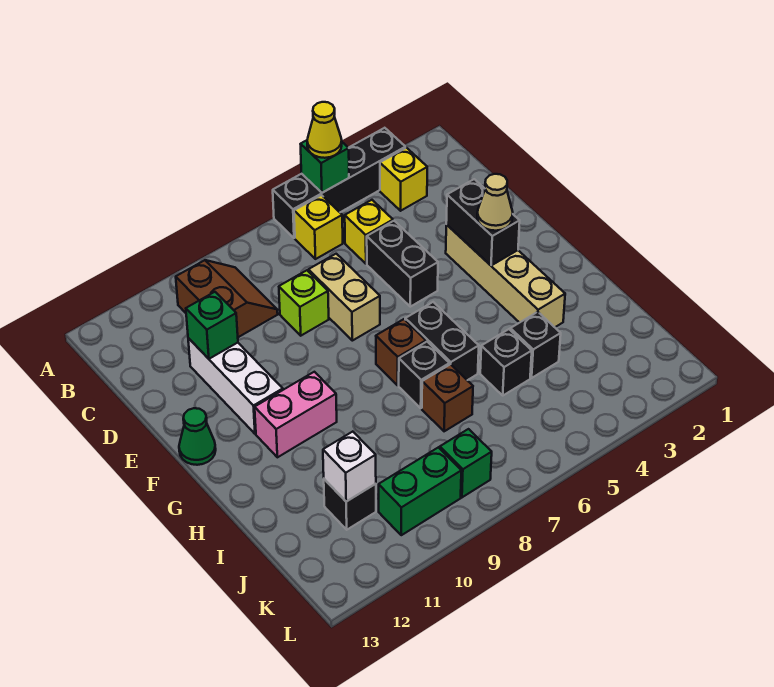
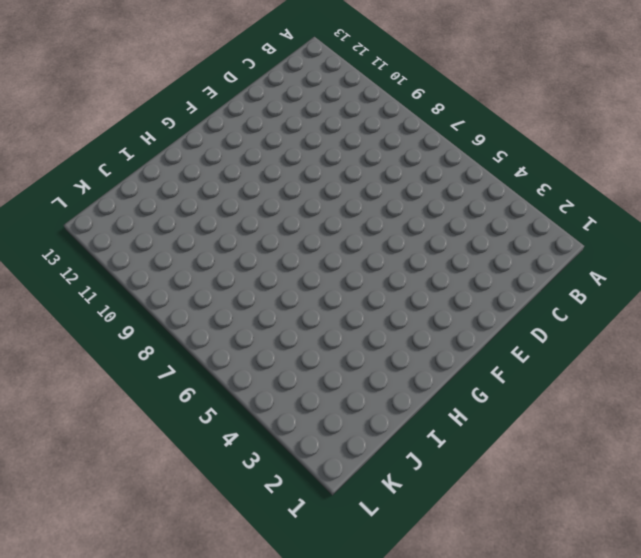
none -> black brick A3:A6 level 1
none -> yellow brick B3 level 1
none -> yellow brick B6 level 1

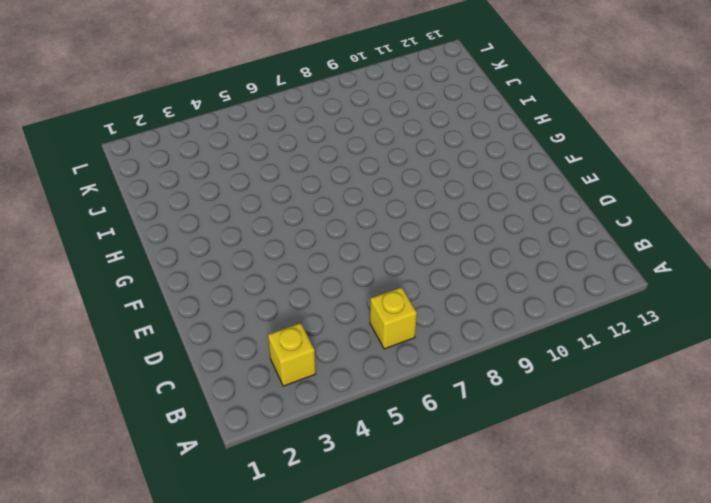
none -> black brick A3:A6 level 1
none -> brown slope B9:C10 level 1 top 10
none -> yellow brick C5 level 1

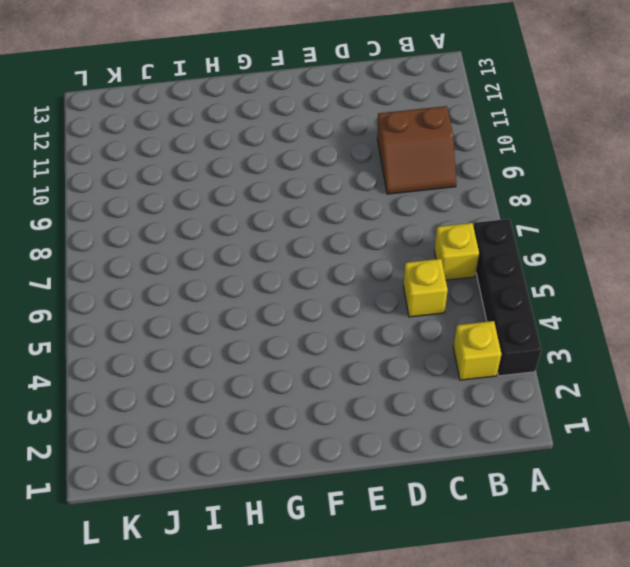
none -> black brick D5:E5 level 1
none -> tan brick D7:E7 level 1
none -> lime brick D8 level 1

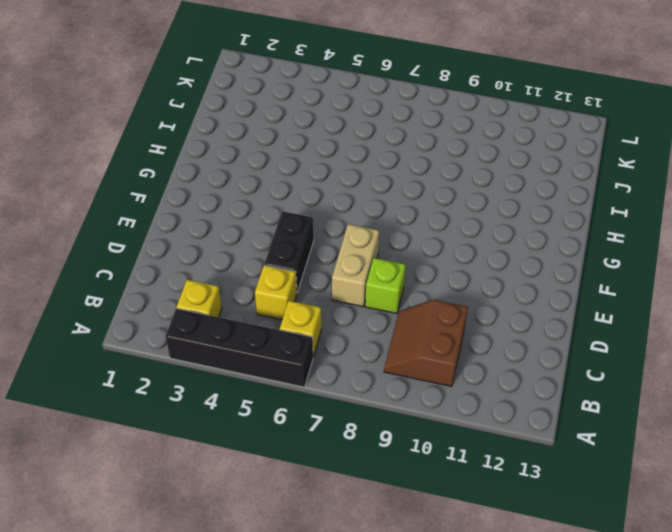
none -> white brick D11:F11 level 1
none -> tan brick E3:H3 level 1
none -> green cone F13 level 1

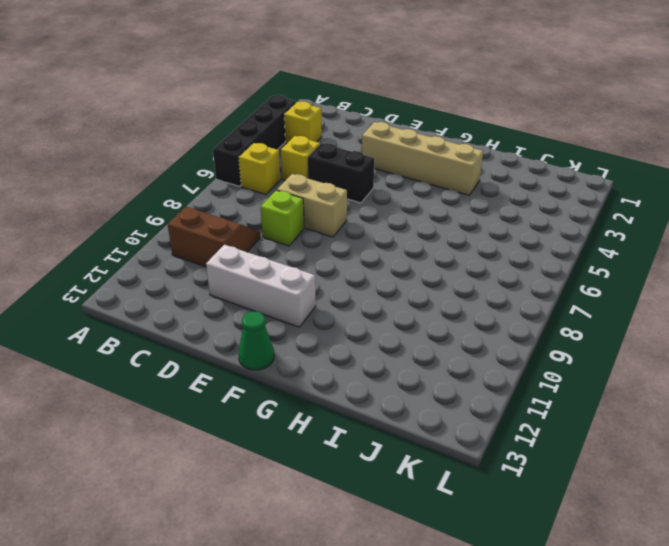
none -> black brick G6:H6 level 1
none -> brown brick G7 level 1
none -> pink brick G10:G11 level 1

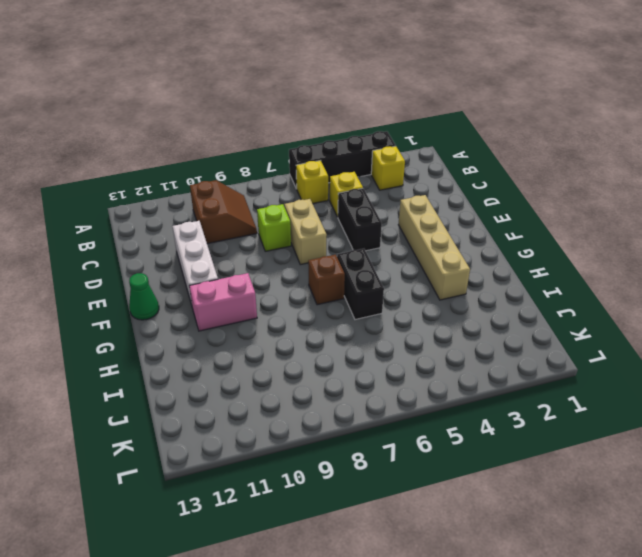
none -> black brick H7 level 1
none -> black brick I4 level 1
none -> black brick I5 level 1

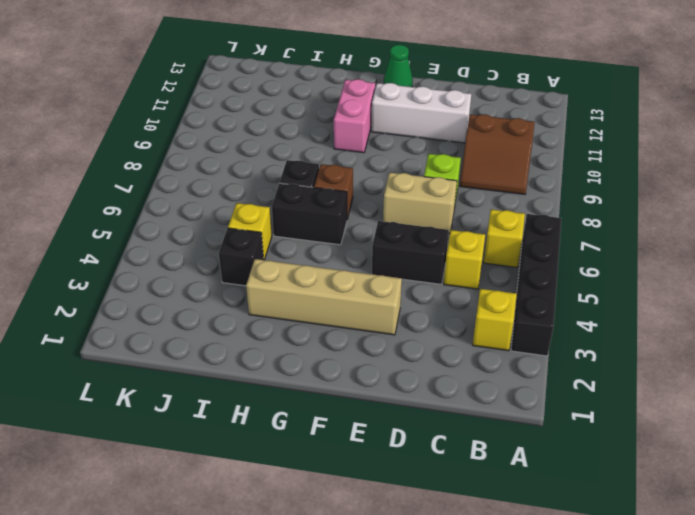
yellow brick I5 level 1 -> black brick I5 level 1
none -> brown brick I7 level 1
none -> black brick J11 level 1
none -> green brick K8 level 1

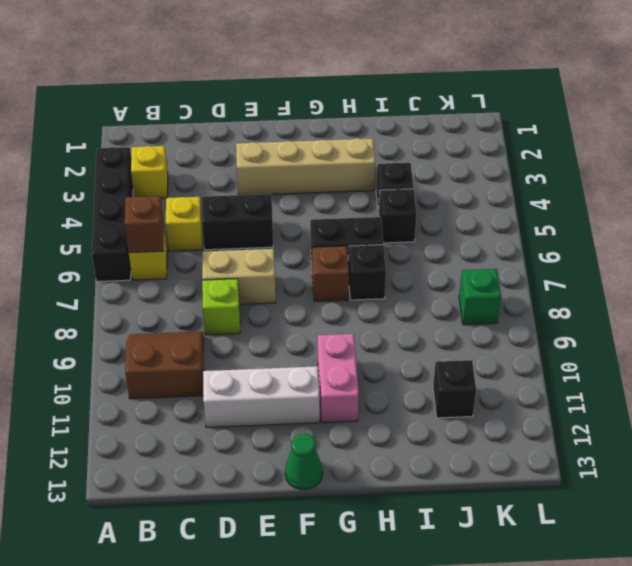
brown brick B6 level 2 -> brown brick I7 level 1
none -> green brick K9:K10 level 1
none -> green brick A5 level 2
none -> green brick D11 level 2

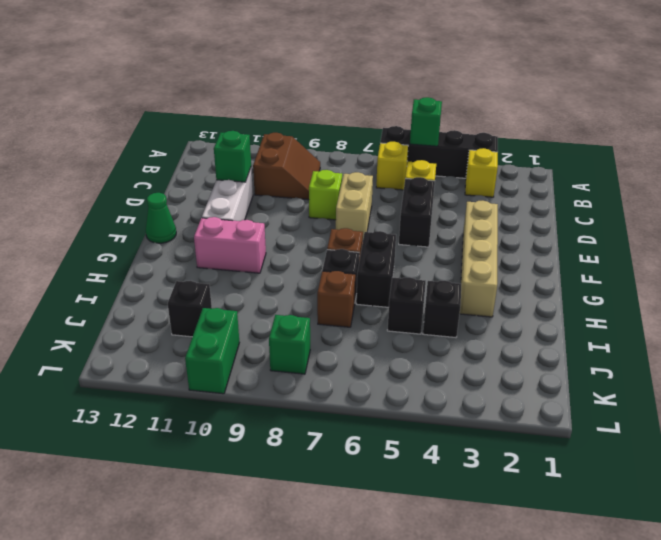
green brick K10:L10 level 1 -> green brick K9:K10 level 1
none -> black brick E3:F3 level 2
none -> white brick J11 level 2
none -> yellow cone A5 level 3

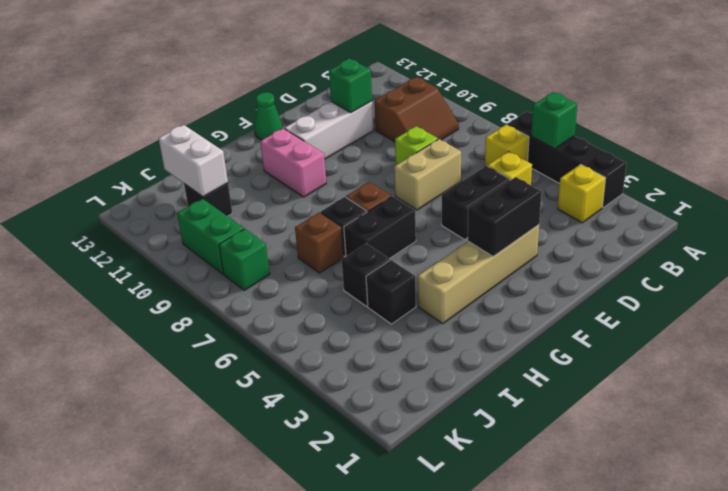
white brick J11:J12 level 2 -> white brick J11 level 2
none -> yellow cone A5 level 3
none -> tan cone F3 level 3

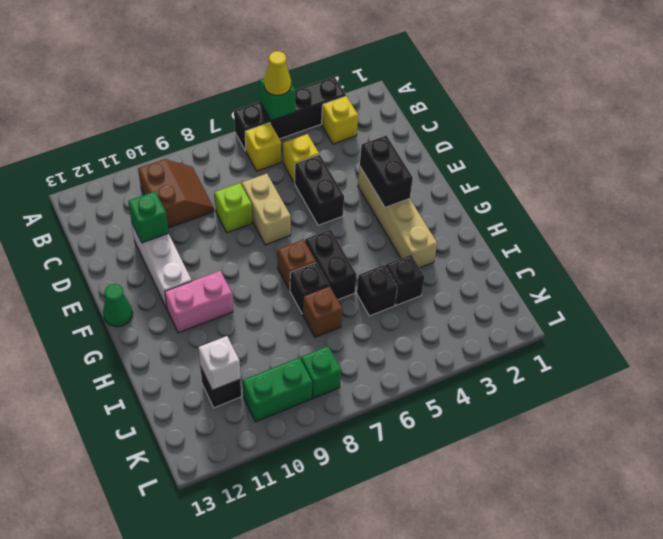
none -> tan cone F3 level 3

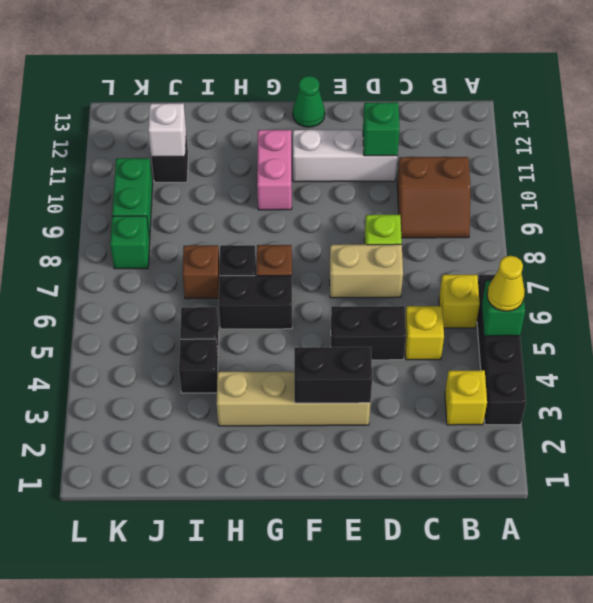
none -> tan cone F3 level 3

